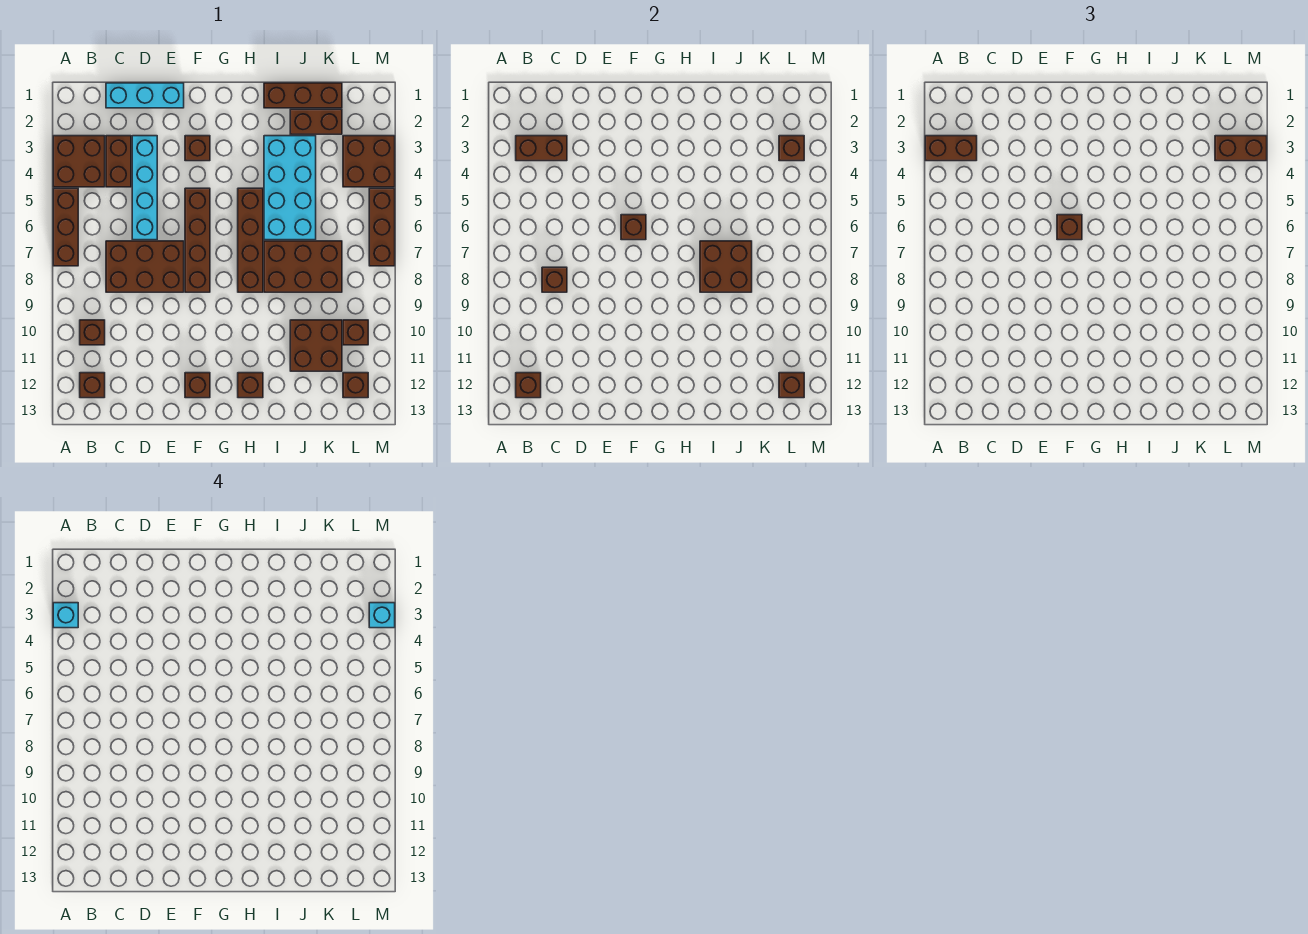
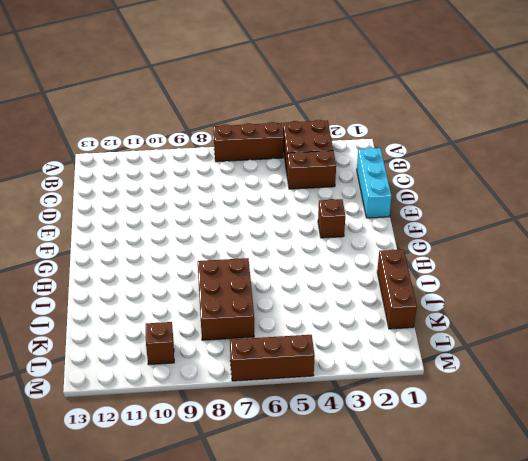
none -> brown brick B10 level 1
none -> brown brick B12 level 1
none -> brown brick C7:E8 level 1
none -> cyan brick D3:D6 level 1

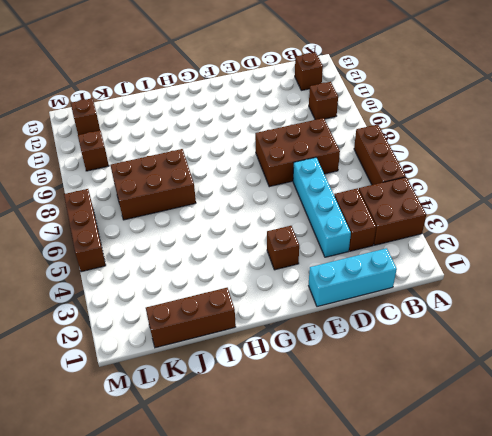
none -> brown brick F5:F8 level 1
none -> brown brick F12 level 1
none -> brown brick H5:H8 level 1
none -> brown brick H12 level 1

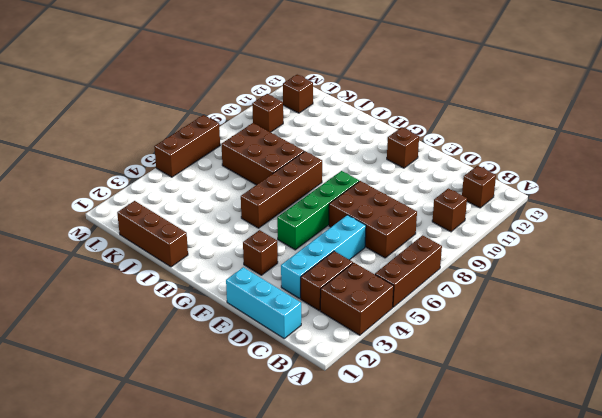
green brick F5:F8 level 1 -> brown brick F5:F8 level 1
none -> brown brick H12 level 1
none -> cyan brick I3:J6 level 1
none -> brown brick J2:K2 level 1
none -> brown brick J10:K11 level 1

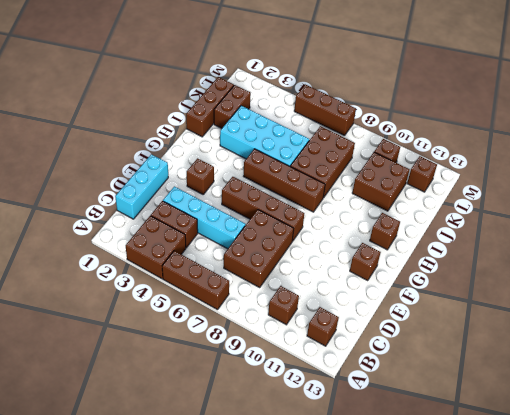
none -> brown brick L3:M4 level 1
none -> brown brick B3:C3 level 2
none -> brown brick B12 level 2
none -> brown brick C8 level 2

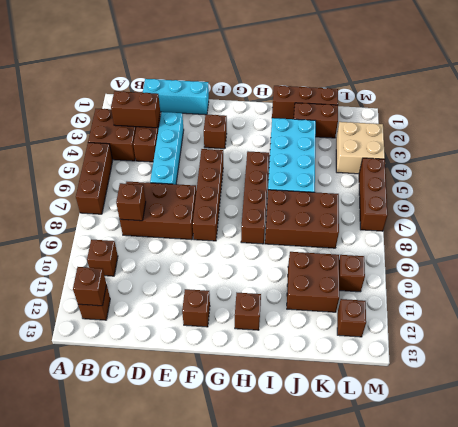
tan brick L3:M4 level 1 -> brown brick L3:M4 level 1
none -> brown brick F6 level 2
none -> brown brick I7:J8 level 2
none -> brown brick L3 level 2
none -> brown brick L12 level 2

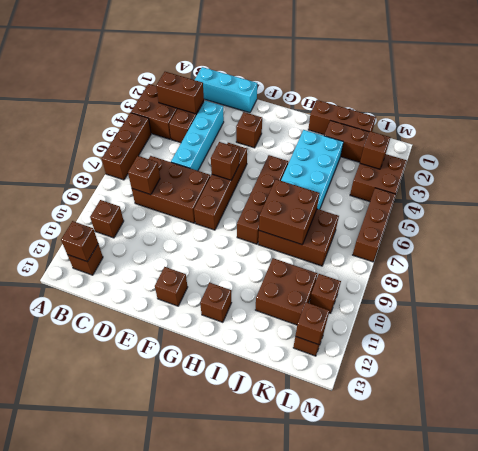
none -> brown brick A3:B3 level 3
none -> brown brick F6 level 3
none -> brown brick L3:M3 level 3
none -> cyan brick A3 level 4

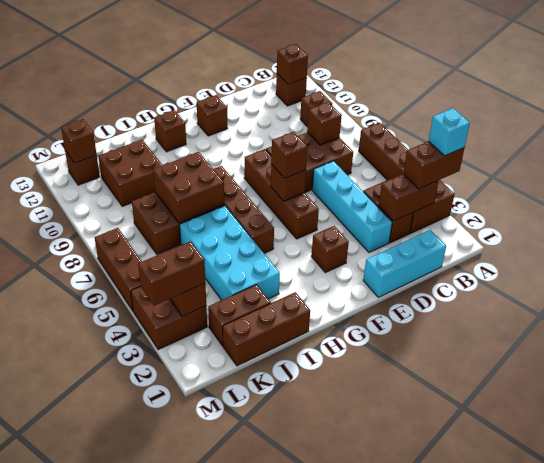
none -> brown brick L10 level 1
none -> cyan brick M3 level 4

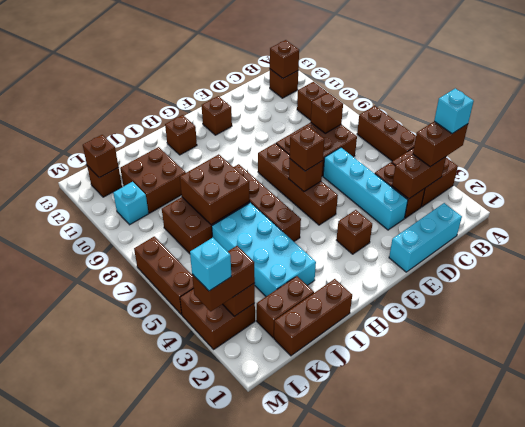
cyan brick L10 level 1 -> brown brick L10 level 1

